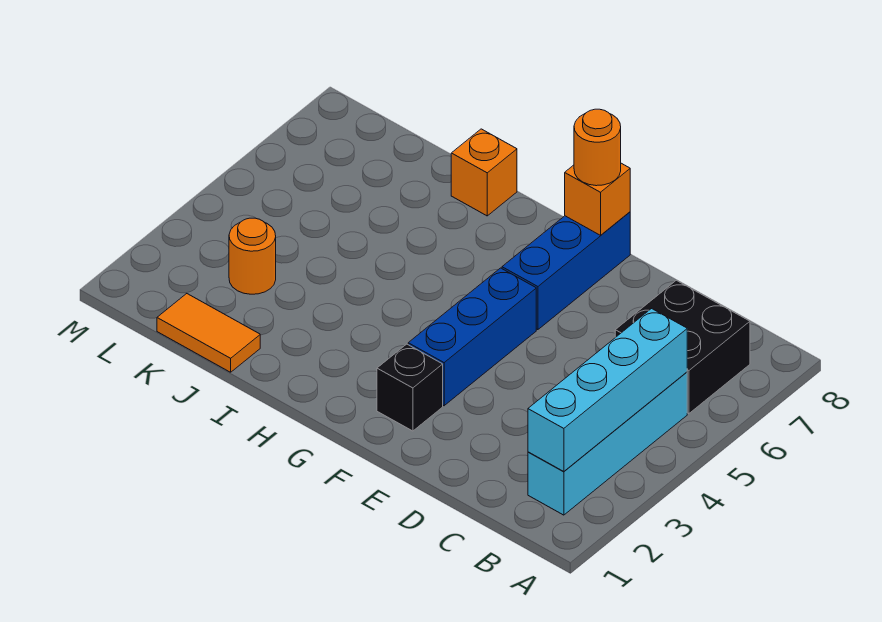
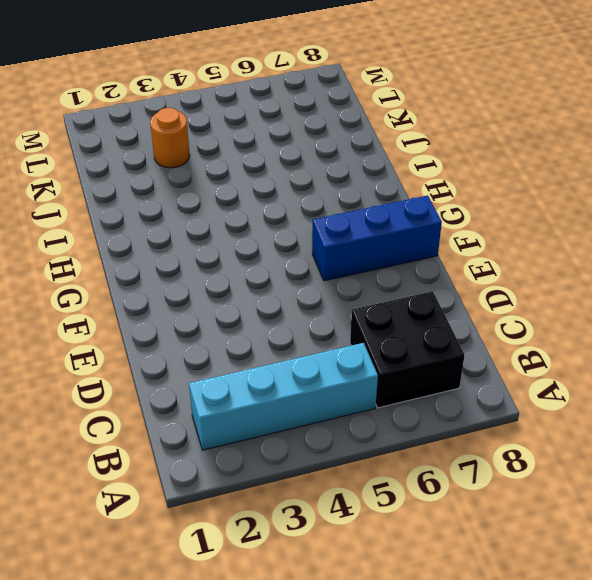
none -> black brick F2 level 1
none -> blue brick F3:F5 level 1

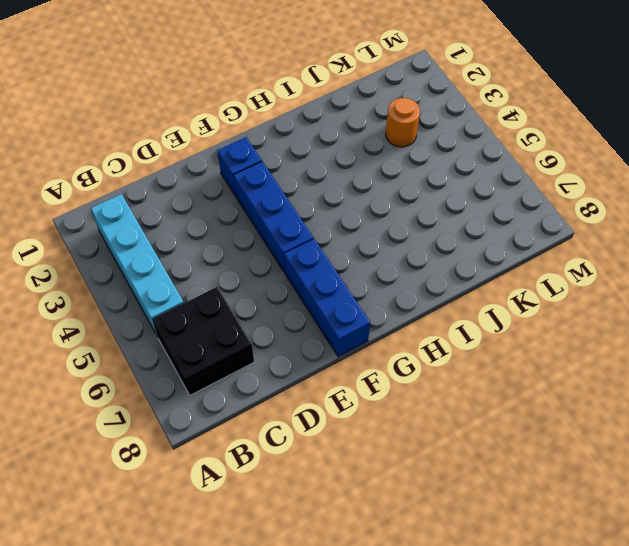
blue brick F2 level 1 -> black brick F2 level 1
none -> orange brick I8 level 1
none -> orange tile J1:K1 level 1

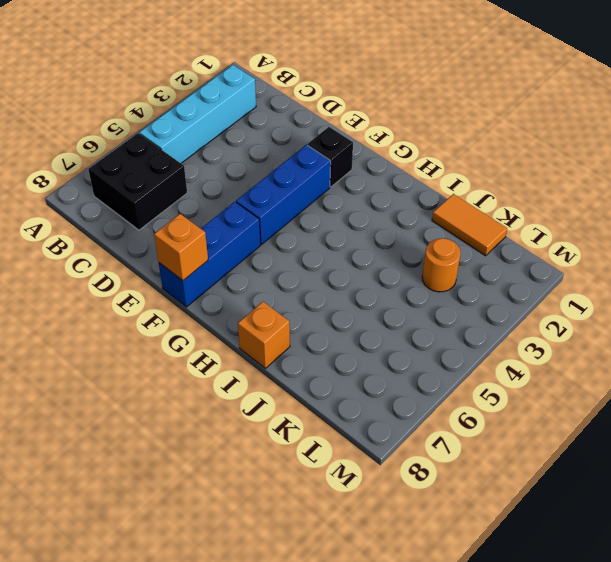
none -> cyan brick B2:B5 level 2
none -> orange round brick F8 level 3

